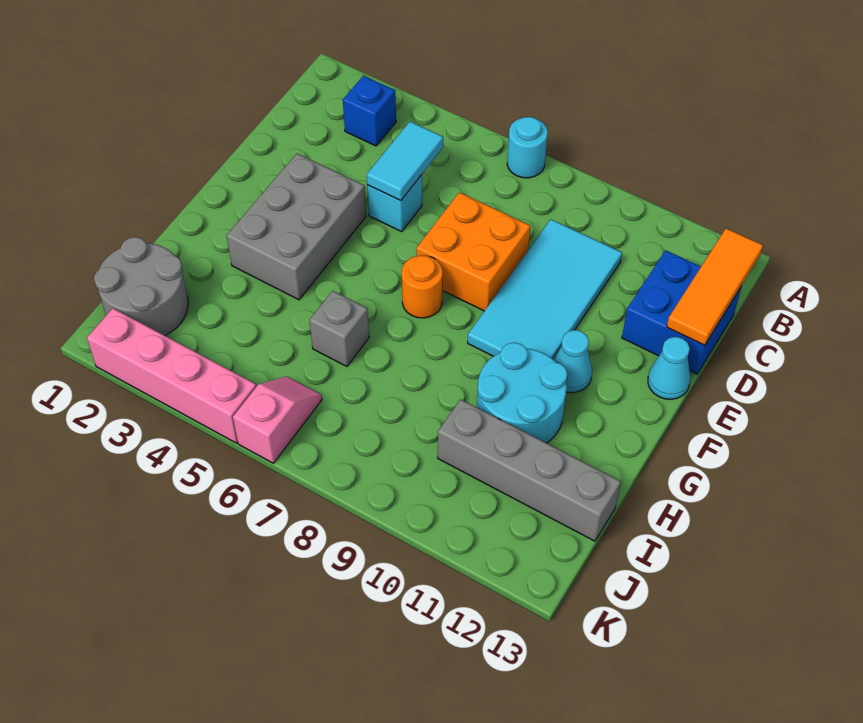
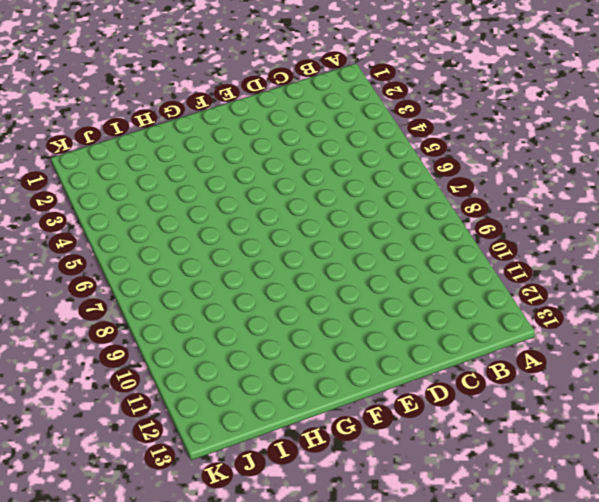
none -> cyan round brick A7 level 1
none -> blue brick B3 level 1
none -> cyan tile C9:F10 level 1

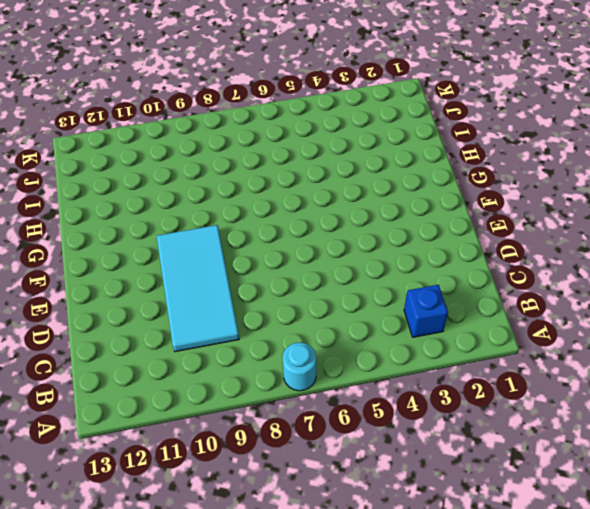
none -> blue brick C12:D13 level 1
none -> cyan brick D5 level 1
none -> orange brick D7:E8 level 1

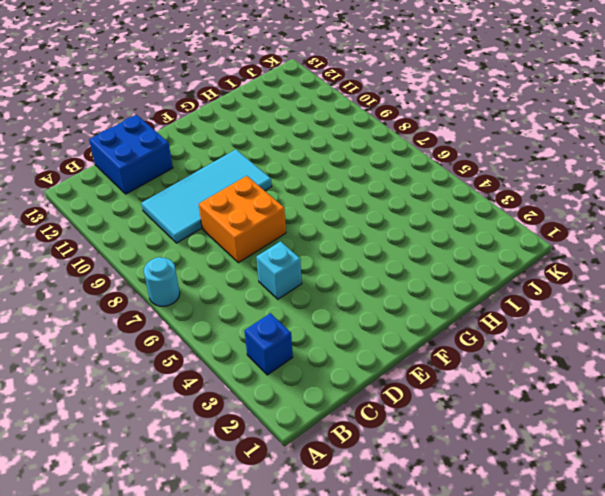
none -> grey brick E3:G4 level 1
none -> cyan cone E13 level 1
none -> orange round brick F7 level 1

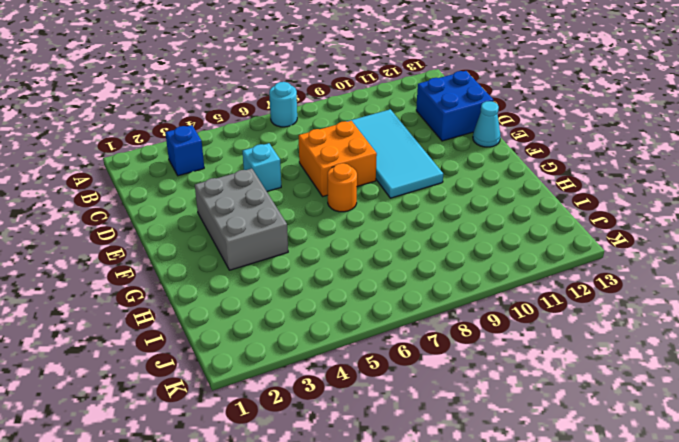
none -> cyan cone F11 level 1
none -> cyan round brick G10:H11 level 1
none -> grey brick H6 level 1

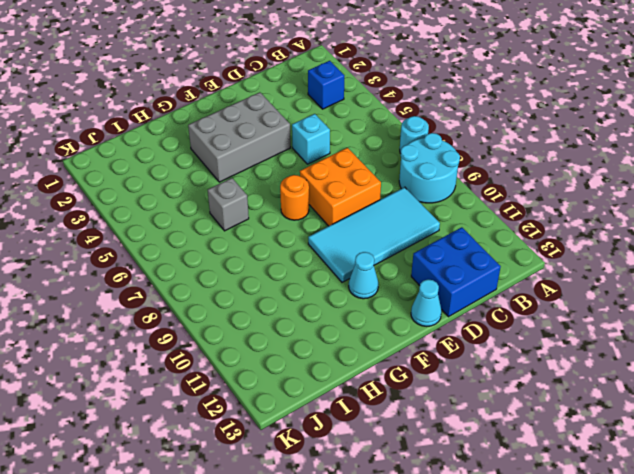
cyan round brick A8:B9 level 1 -> cyan round brick G10:H11 level 1
none -> grey round brick I1:J2 level 1
none -> grey brick I10:I13 level 1
none -> pink slope J6:K6 level 1 top K

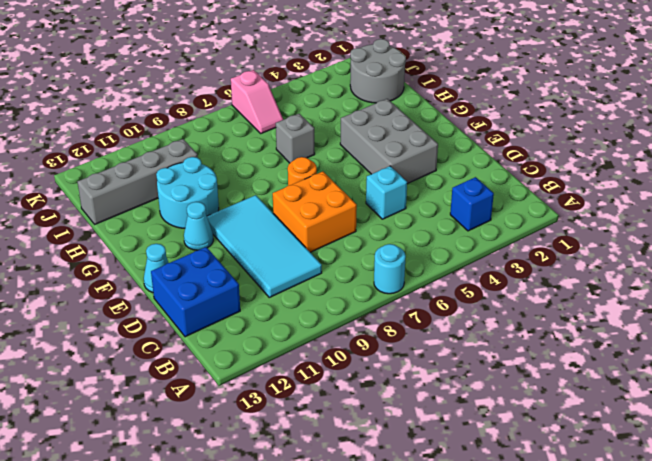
none -> pink brick K2:K5 level 1
none -> orange tile B13:D13 level 2
none -> cyan tile C5:D5 level 2

